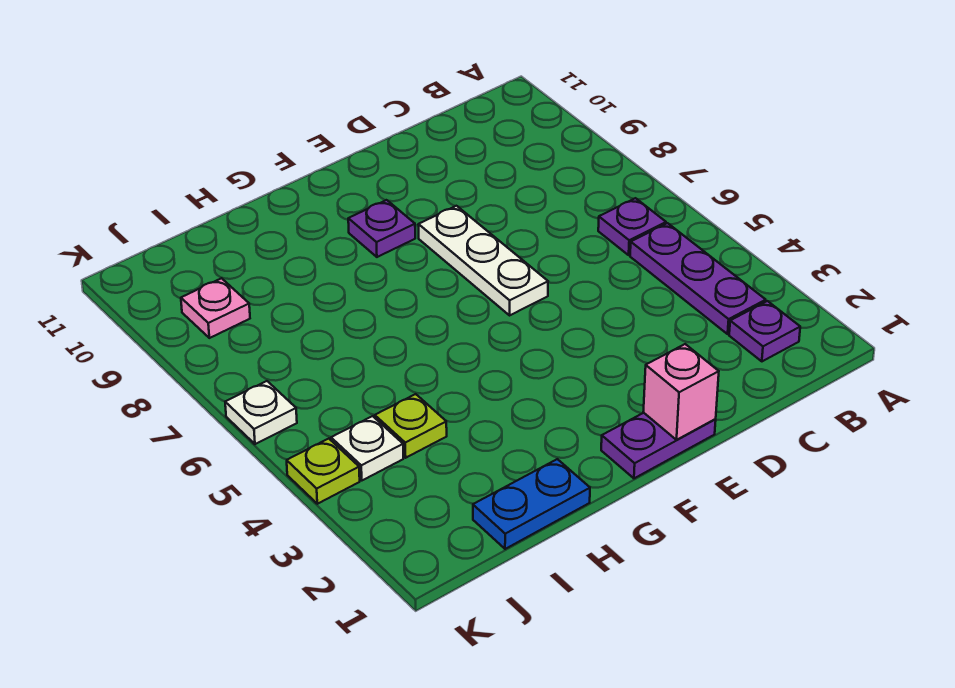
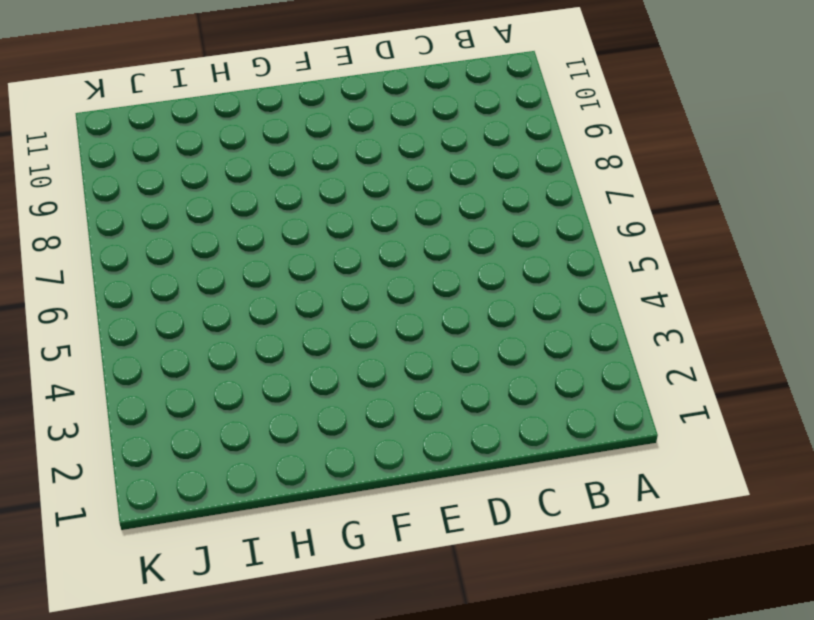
none -> purple plate B2 level 1
none -> purple plate B3:B5 level 1
none -> purple plate B6 level 1

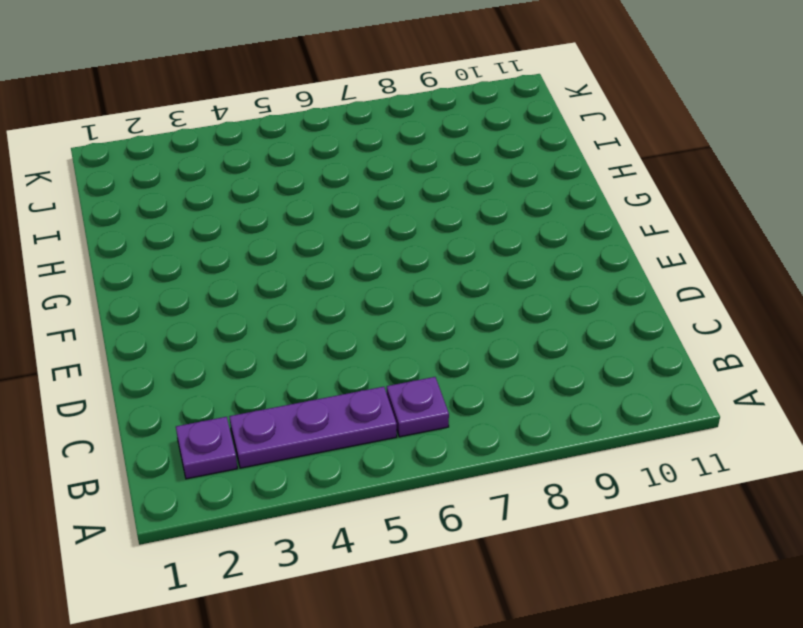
none -> purple plate E1:F1 level 1
none -> white plate E6:E8 level 1
none -> purple plate F9 level 1

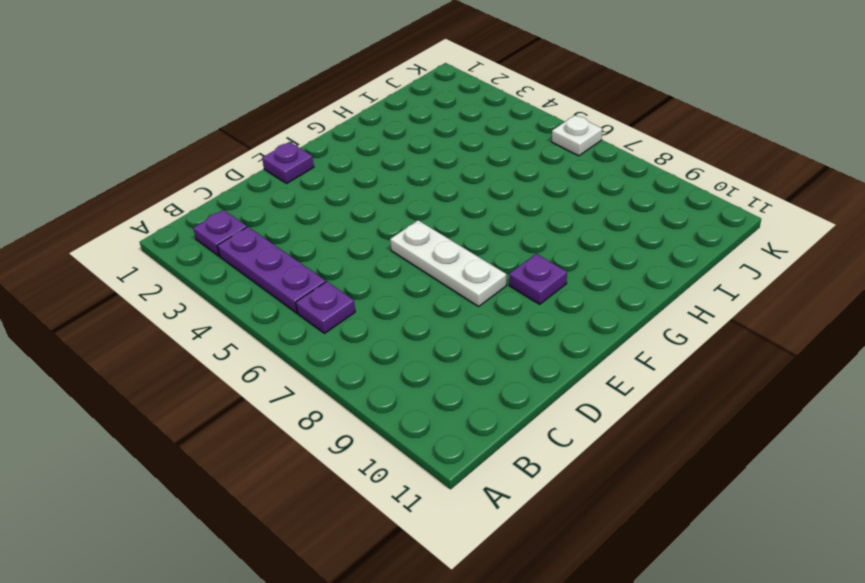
purple plate E1 level 1 -> purple plate E1:F1 level 1
none -> blue plate H1:I1 level 1
none -> lime plate I4 level 1
none -> white plate J4 level 1

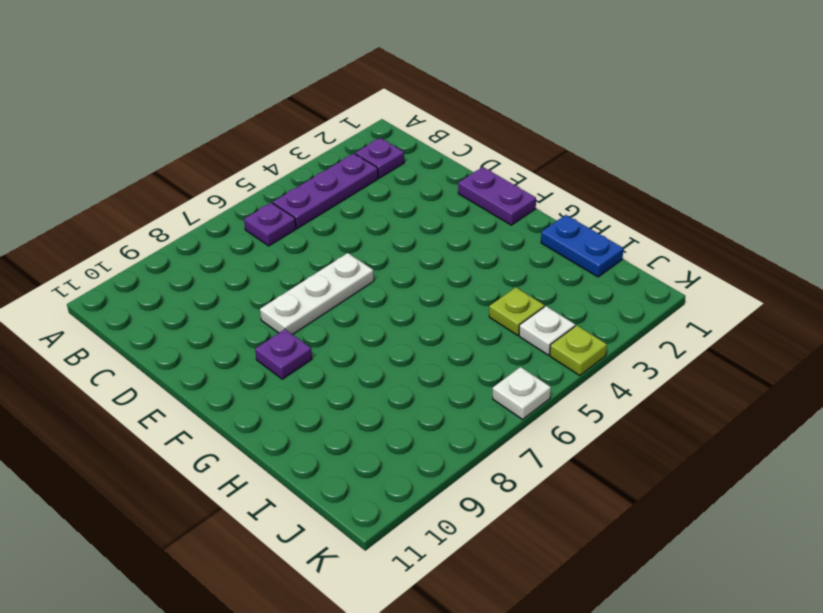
none -> pink plate J9 level 1
none -> pink brick E1 level 2

